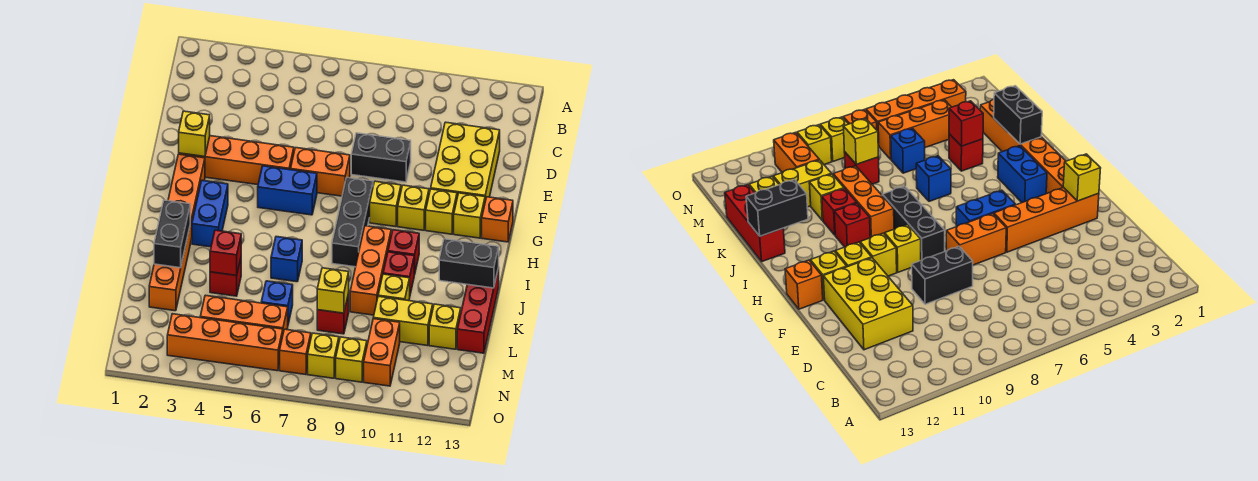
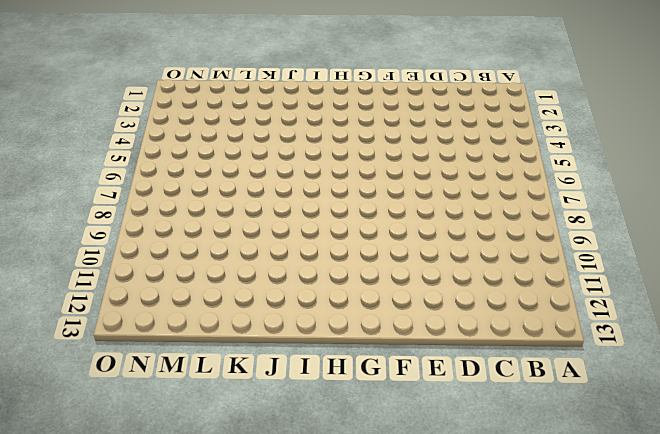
none -> yellow brick D11:F12 level 1
none -> black brick E8:E9 level 1
none -> orange brick F2:F5 level 1
none -> orange brick F6:F7 level 1

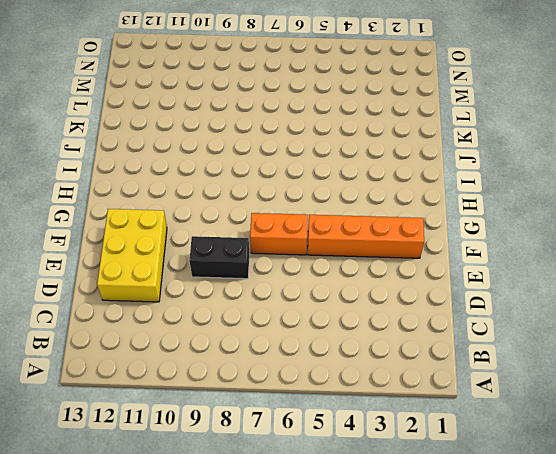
none -> orange brick G2:L2 level 1
none -> blue brick G5:G6 level 1
none -> black brick G8:I8 level 1
none -> yellow brick G9 level 1

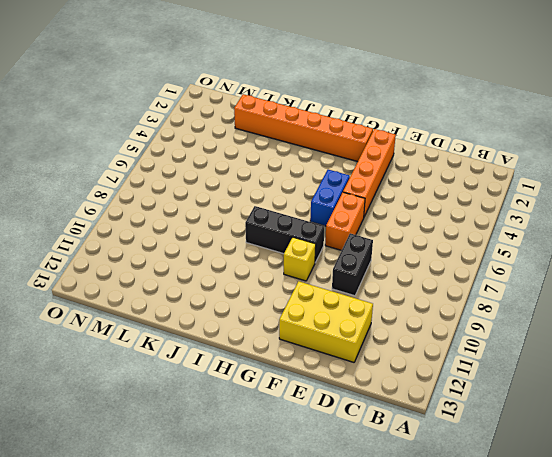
none -> yellow brick G10 level 1
none -> yellow brick G11 level 1
none -> yellow brick G12 level 1
none -> orange brick G13 level 1

